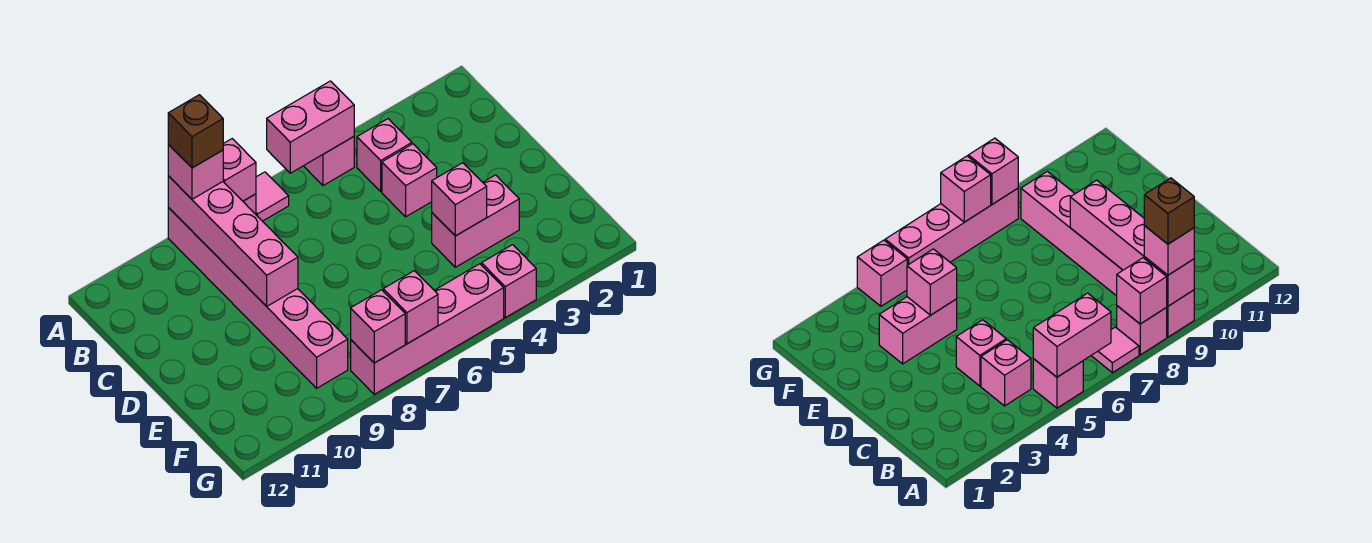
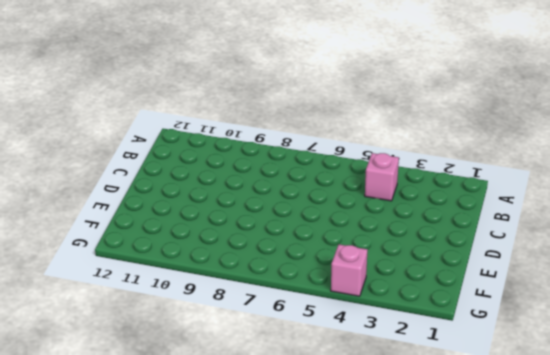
none -> pink brick A5 level 1
none -> pink tile A7 level 1
none -> pink brick A8 level 1

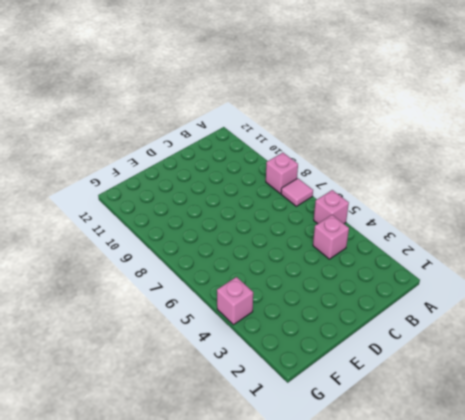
none -> pink brick A9:F9 level 1
none -> pink brick C4 level 1
none -> pink brick E3:E4 level 1

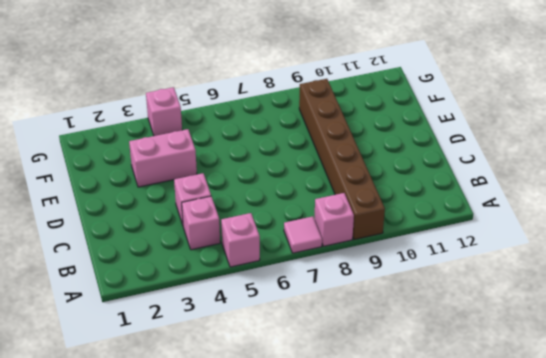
brown brick A9:F9 level 1 -> pink brick A9:F9 level 1
none -> pink brick G5:G8 level 1
none -> pink brick A5:A6 level 2
none -> pink brick A8 level 2

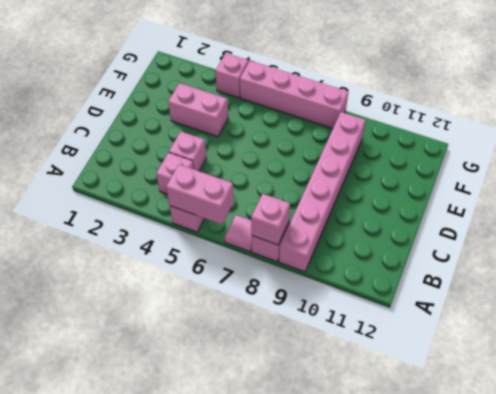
none -> pink brick A9:D9 level 2
none -> pink brick E4 level 2
none -> pink brick G7 level 2

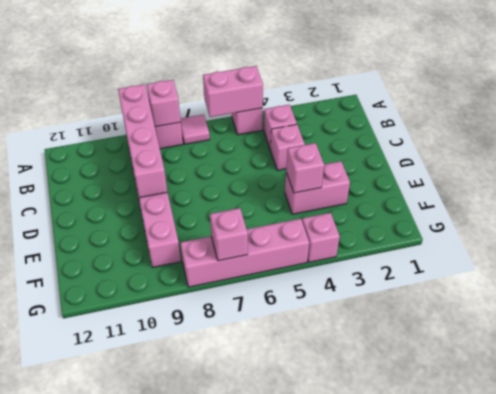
none -> pink brick G8 level 2
none -> pink brick A9 level 3
none -> brown brick A9 level 4

